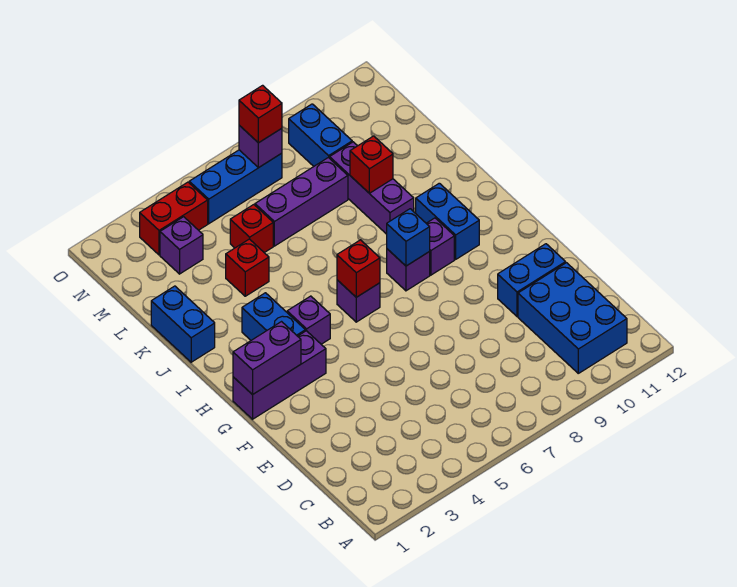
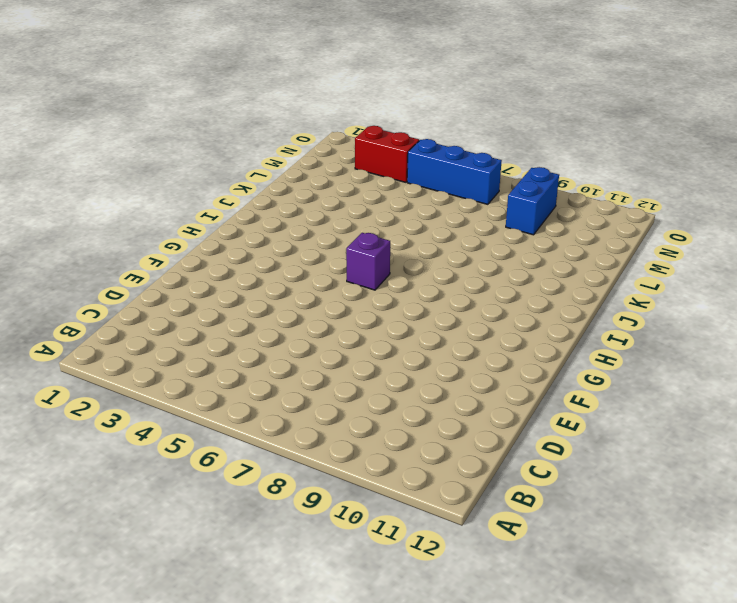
none -> blue brick B10:D11 level 1
none -> blue brick E10:E11 level 1
none -> purple brick G1:G3 level 1

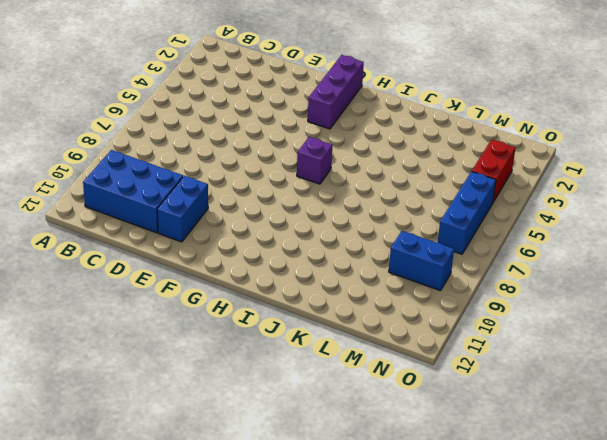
none -> blue brick H3:I3 level 1
none -> purple brick H4 level 1
none -> purple brick H8 level 1

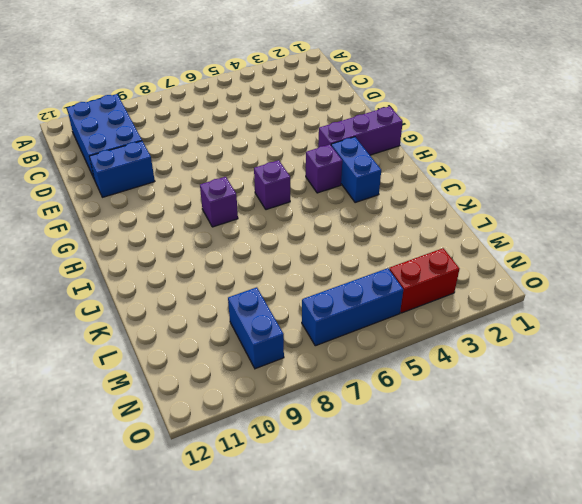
none -> purple brick H9 level 1
none -> blue brick H10:I10 level 1
none -> blue brick J1:K1 level 1

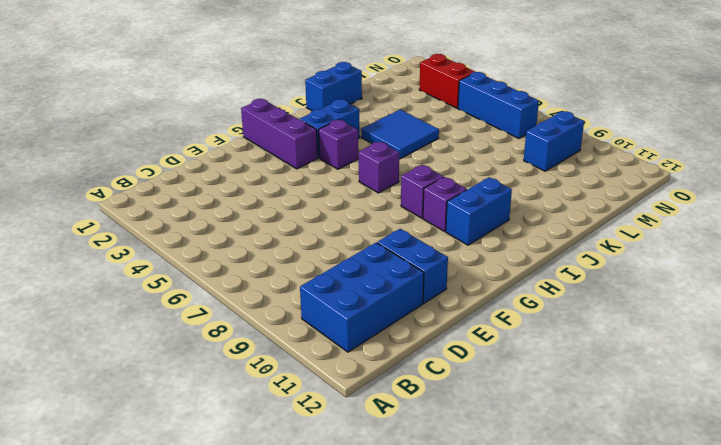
blue tile J4:K5 level 1 -> red brick K4 level 1
none -> purple brick J9:L9 level 1
none -> red brick L5 level 1
none -> purple brick L6:L8 level 1

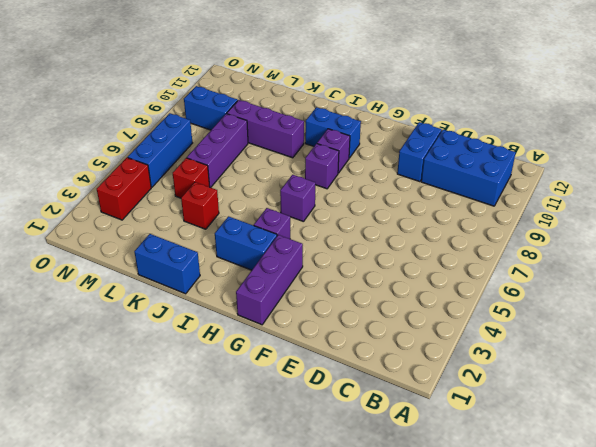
none -> purple brick M3 level 1
none -> purple brick G1:G2 level 2
none -> red brick H6 level 2

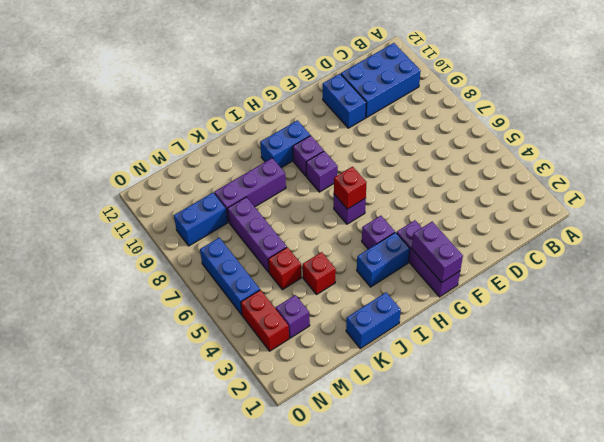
none -> blue brick H8 level 2
none -> red brick K9 level 2
none -> purple brick N7 level 2

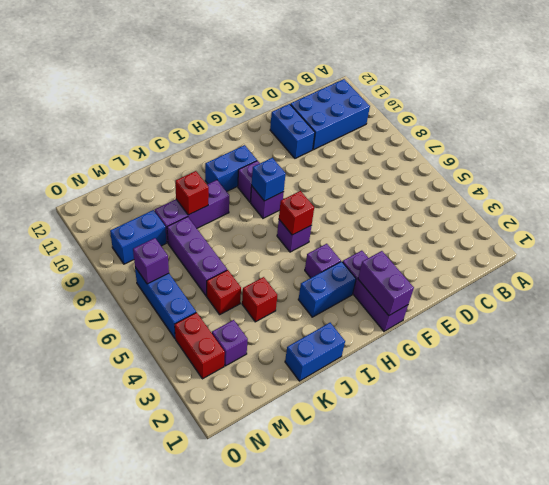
none -> red brick N7 level 3

